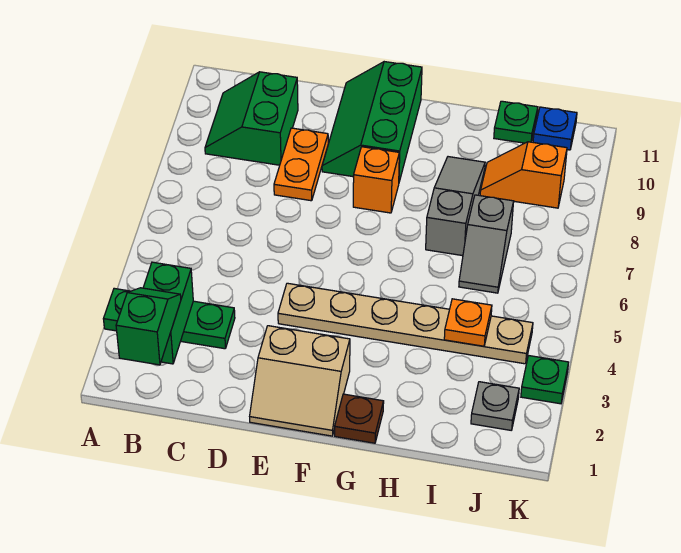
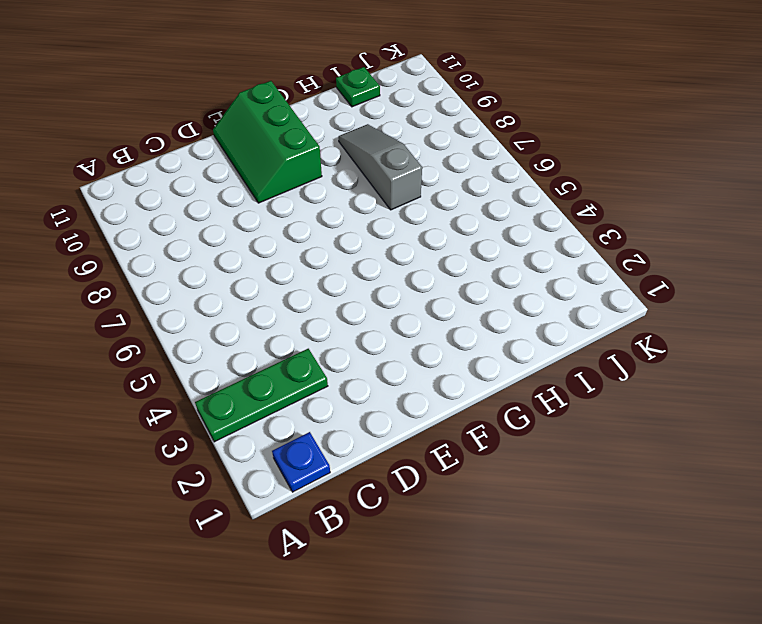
blue plate B1 level 1 -> blue plate J11 level 1
none -> green slope B9:C10 level 1 top C
none -> orange plate D8:D9 level 1
none -> tan slope E1:F2 level 1 top 2

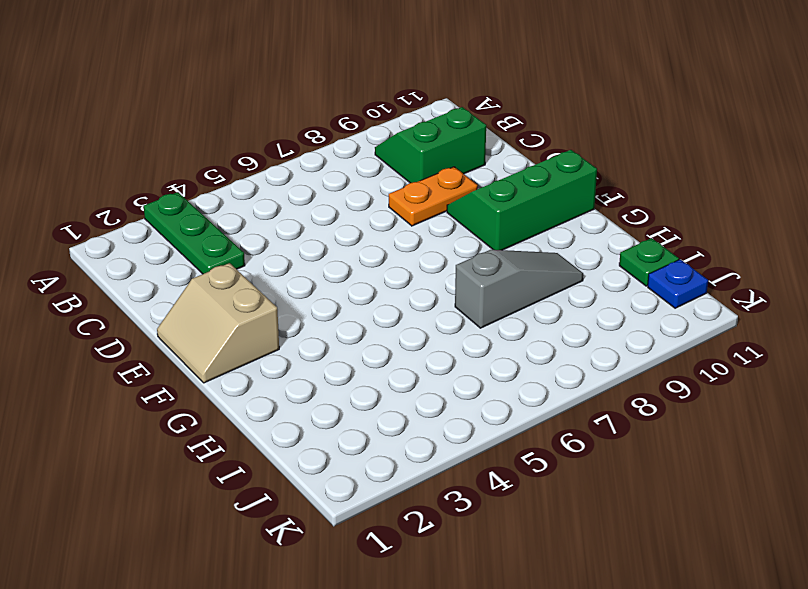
none -> tan plate E4:J4 level 1
none -> orange brick F8 level 1
none -> brown plate G1 level 1

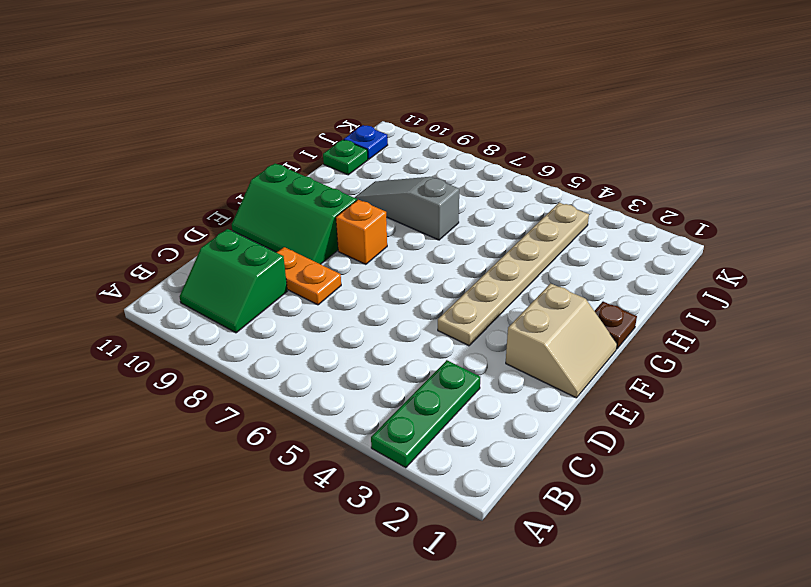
none -> grey slope I6:I7 level 1 top 7
none -> orange slope I9:J9 level 1 top J
none -> grey plate J2 level 1

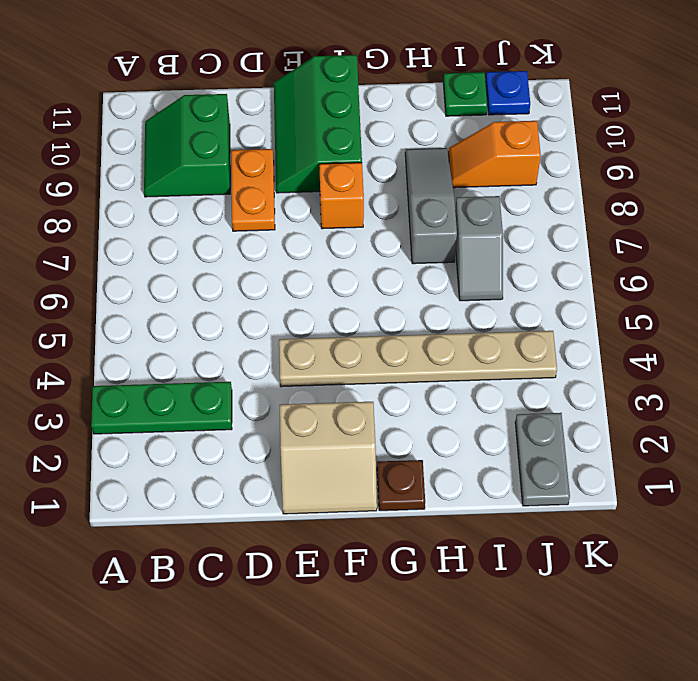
grey plate J1:J2 level 1 -> grey plate J2 level 1
none -> green plate K3 level 1
none -> green brick B2:B3 level 2
none -> orange plate I4 level 2

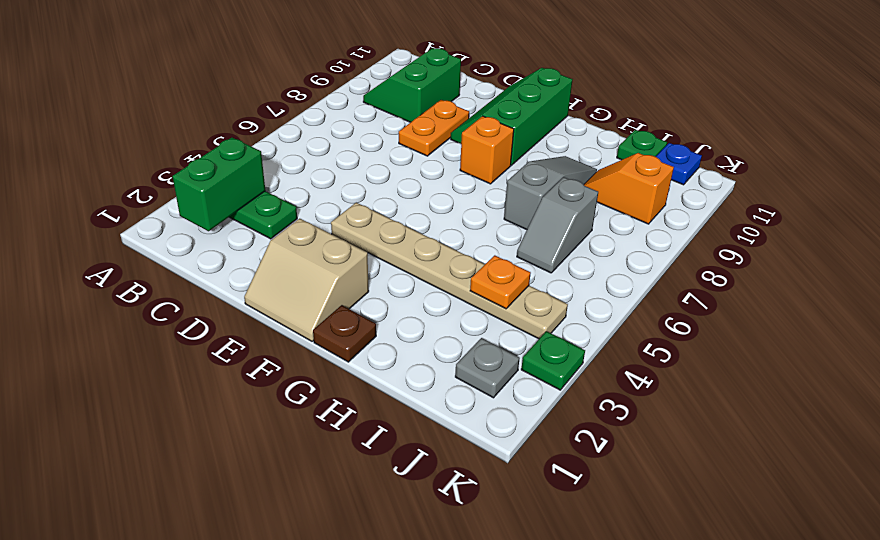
none -> green slope B1:B2 level 3 top 1

